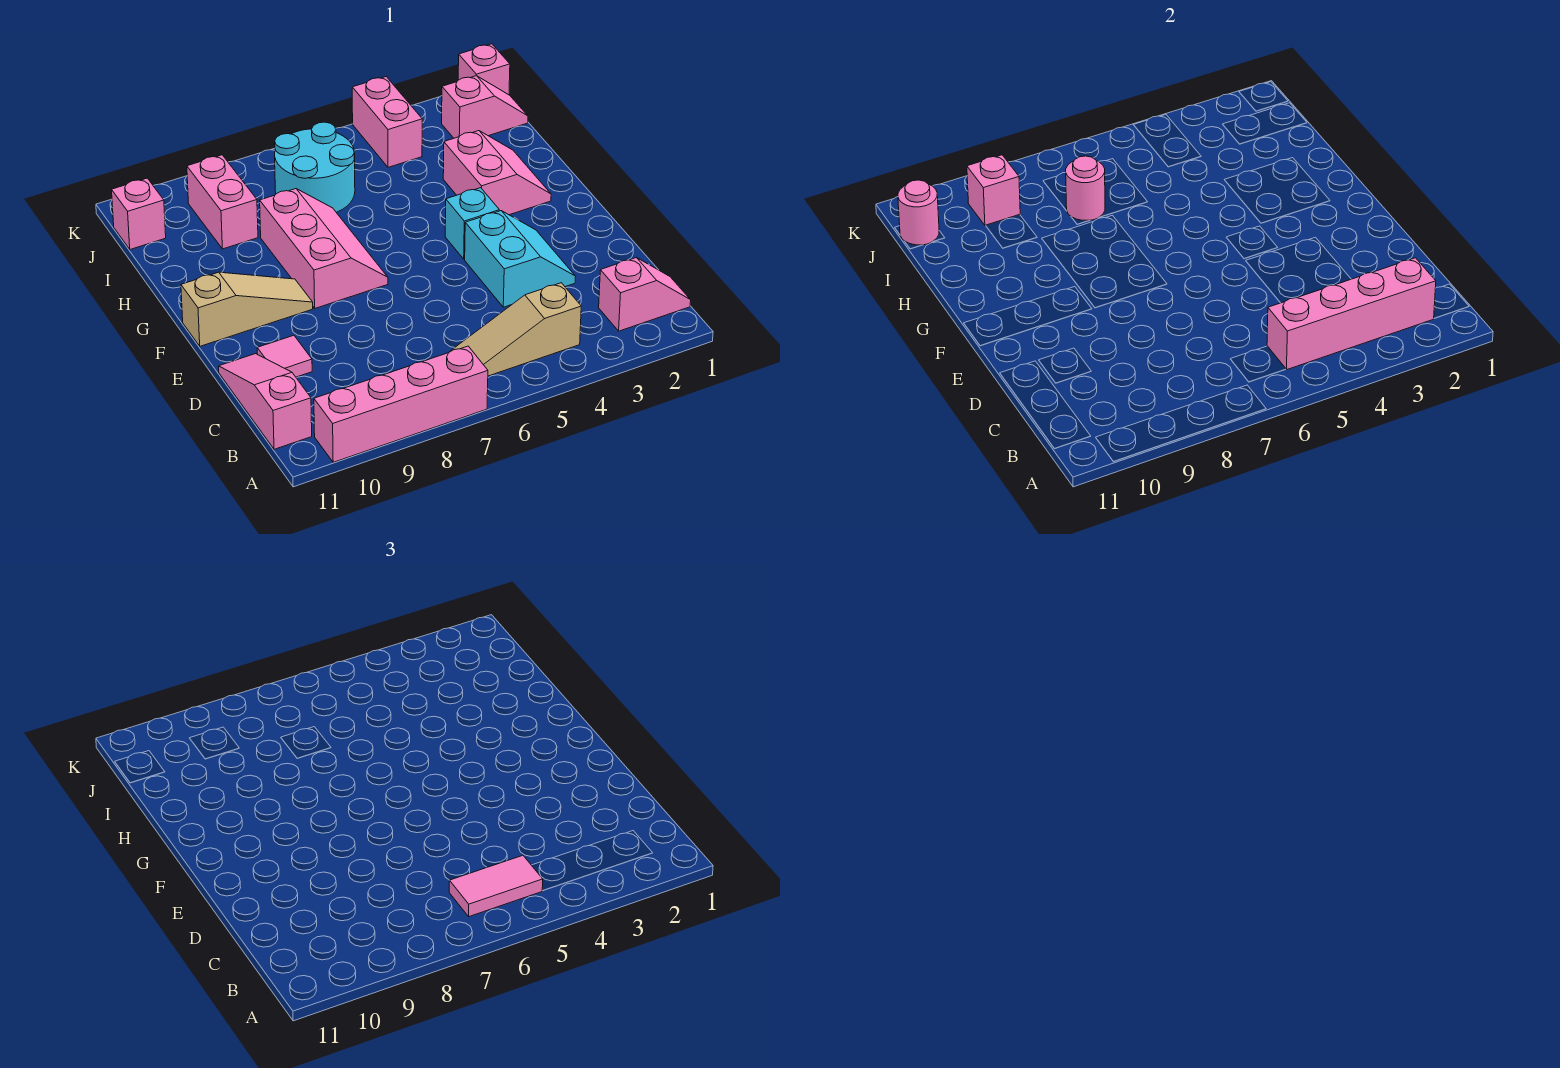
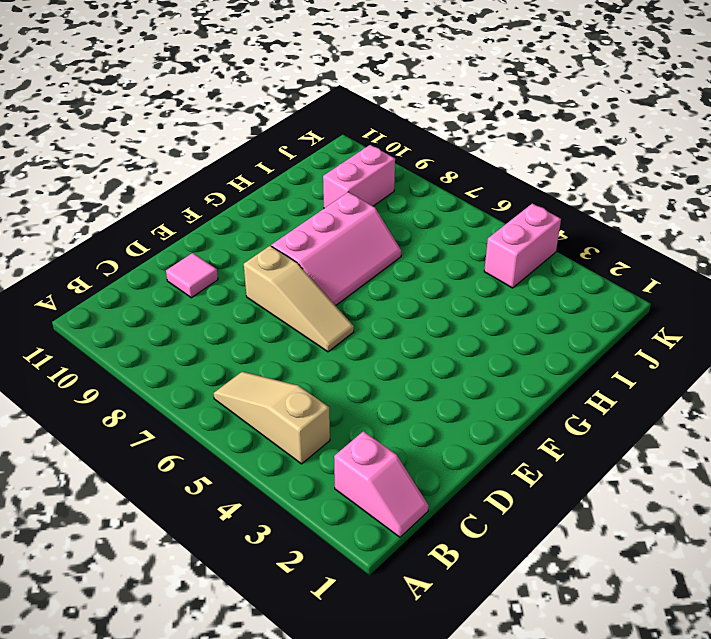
tan slope E6:E8 level 1 top 8 -> tan slope F9:F11 level 1 top 11
none -> pink brick A7:A10 level 1
none -> pink slope B11:D11 level 1 top B
none -> cyan slope D3:E4 level 1 top 4

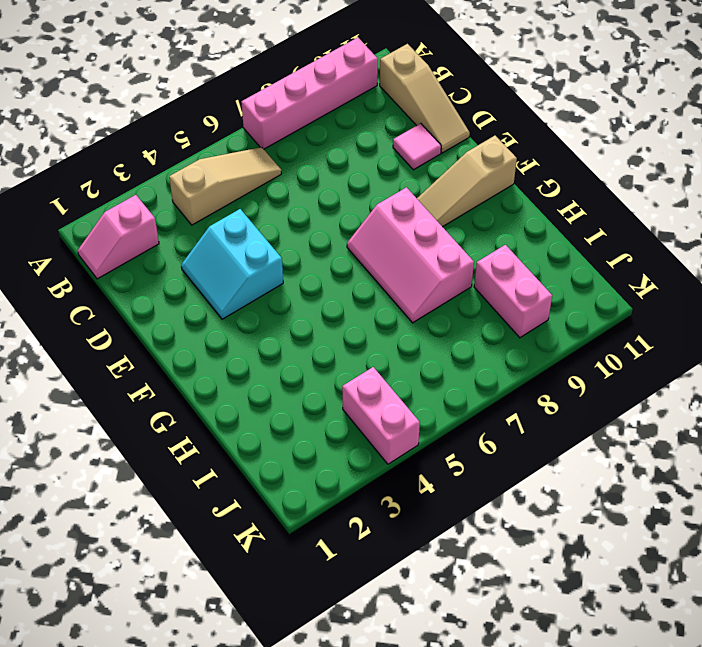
tan slope B11:D11 level 1 top B -> pink slope B11:D11 level 1 top B
none -> cyan brick F4 level 1
none -> pink slope G2:H3 level 1 top 3
none -> cyan round brick I6:J7 level 1

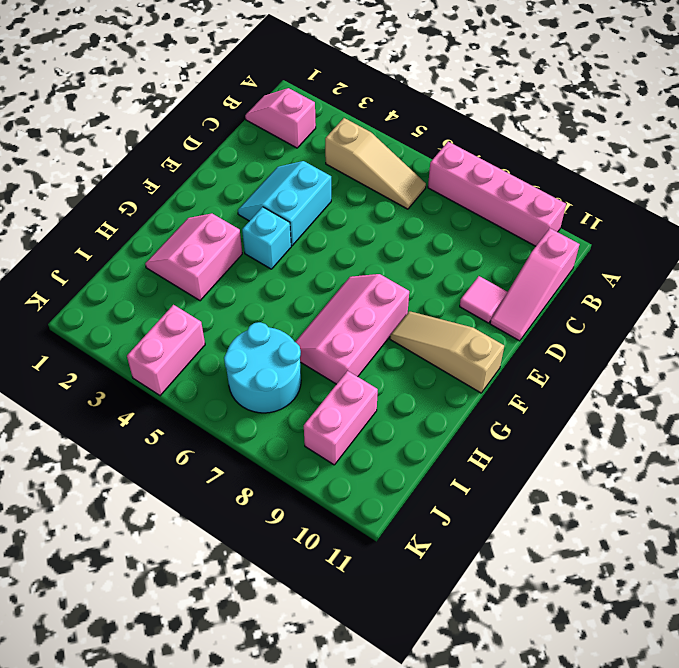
none -> pink slope J1:J2 level 1 top 2
none -> pink brick J11 level 1
none -> pink brick K1 level 1

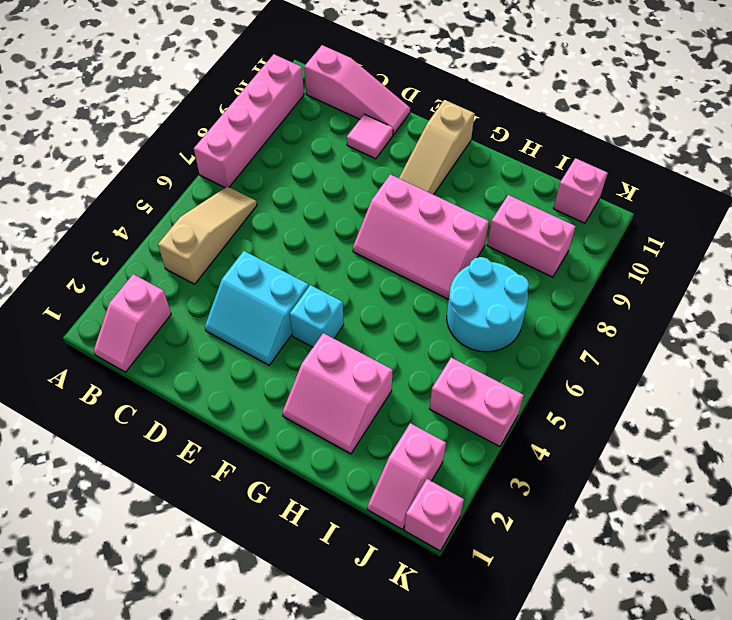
none -> pink brick B2:B5 level 2
none -> pink round brick I7 level 2
none -> pink brick J9 level 2

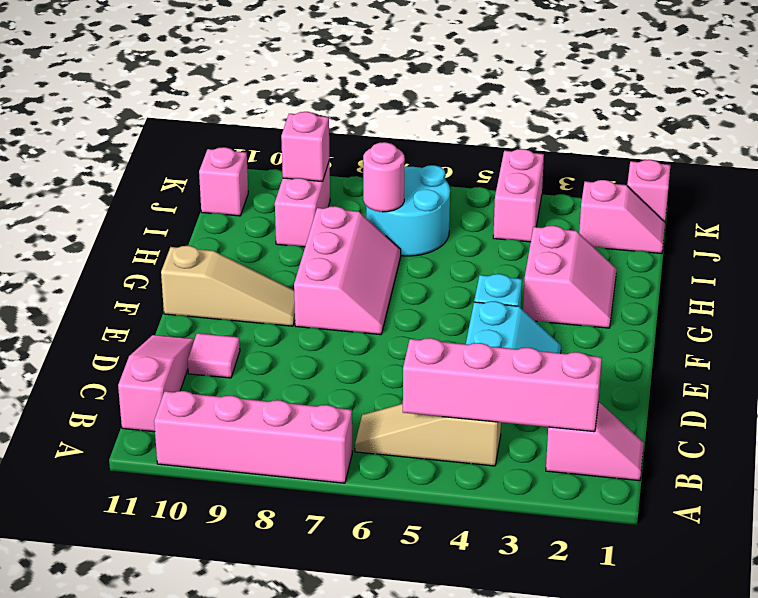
none -> pink round brick J11 level 2
none -> pink tile B5:B6 level 3

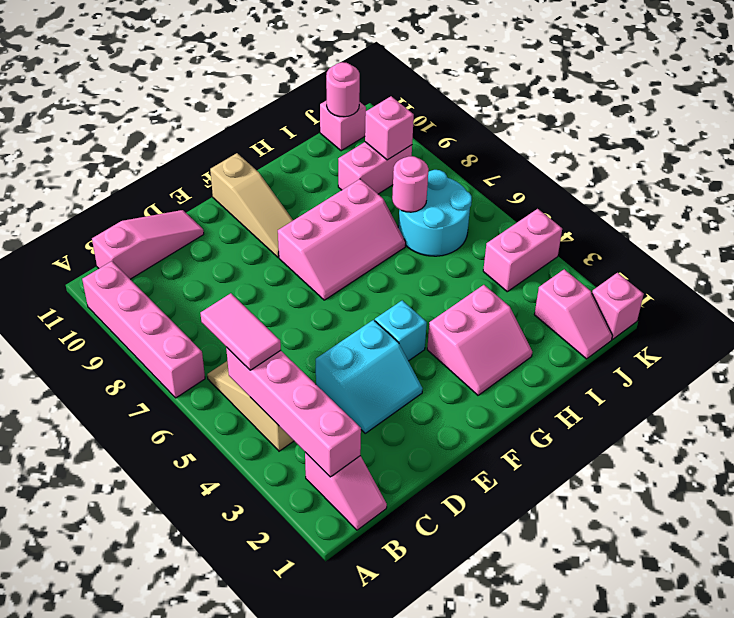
none -> pink tile D10 level 1

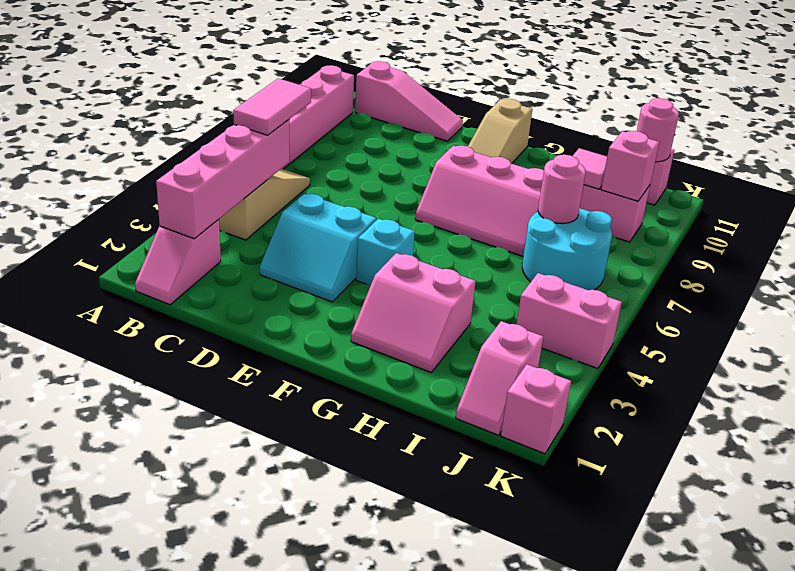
pink tile I9 level 2 -> pink tile D10 level 1

